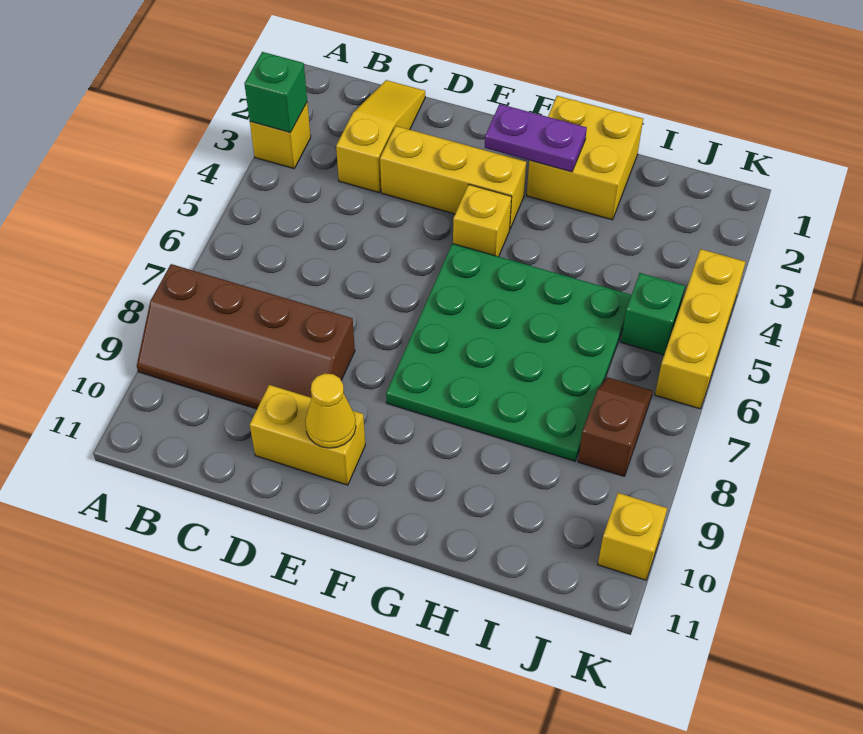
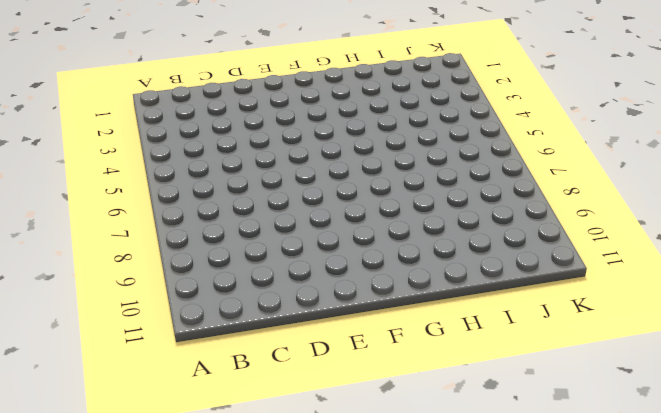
none -> yellow brick A3 level 1
none -> brown slope A8:D9 level 1 top 8
none -> yellow slope C1:C3 level 1 top 3

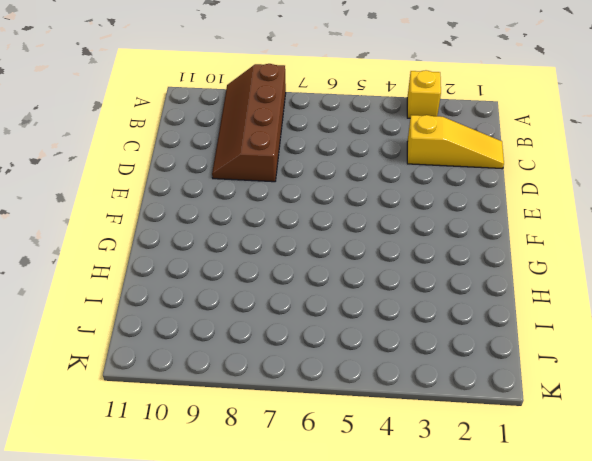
none -> yellow brick D3:F3 level 1
none -> yellow brick D10:E10 level 1
none -> yellow brick F4 level 1

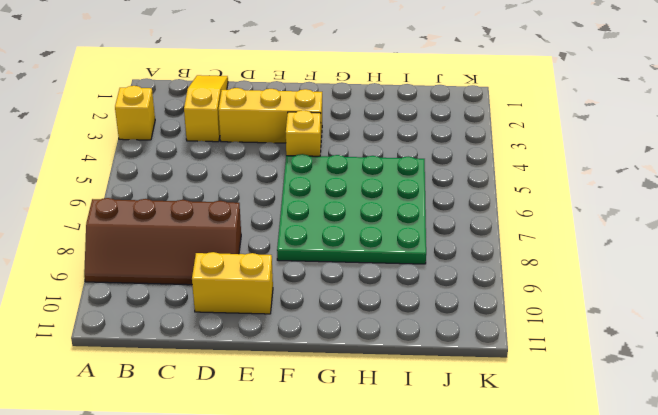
none -> yellow brick G1:H2 level 1
none -> green brick J5 level 1
none -> brown slope J7:J8 level 1 top 8

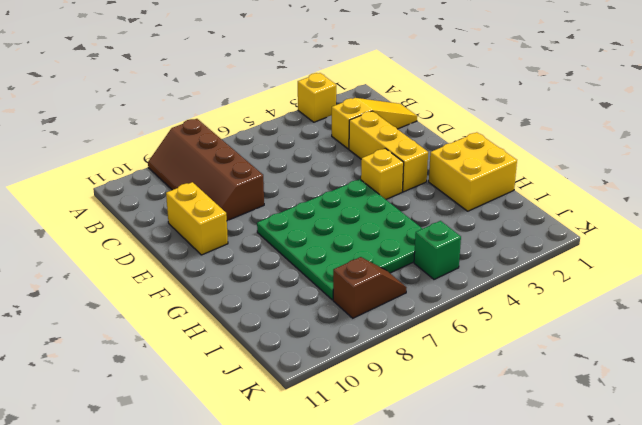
none -> yellow brick K4:K6 level 1
none -> yellow brick K10 level 1
none -> green brick A3 level 2

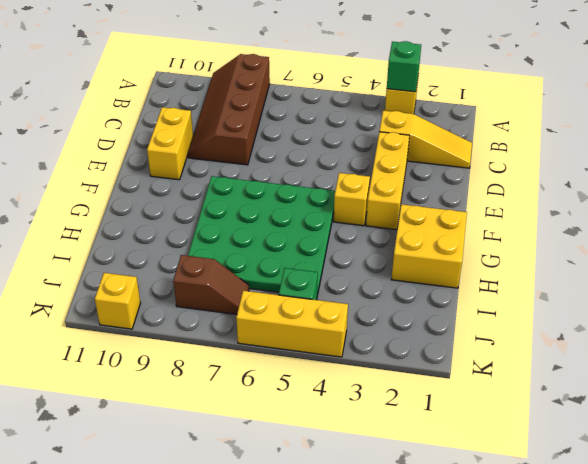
none -> yellow cone E10 level 2
none -> purple plate F2:G2 level 2

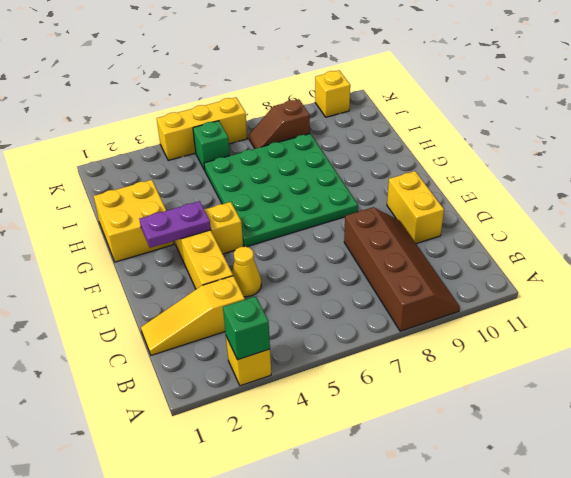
yellow cone D4 level 1 -> yellow cone E10 level 2
purple plate F2:F3 level 2 -> purple plate F2:G2 level 2

